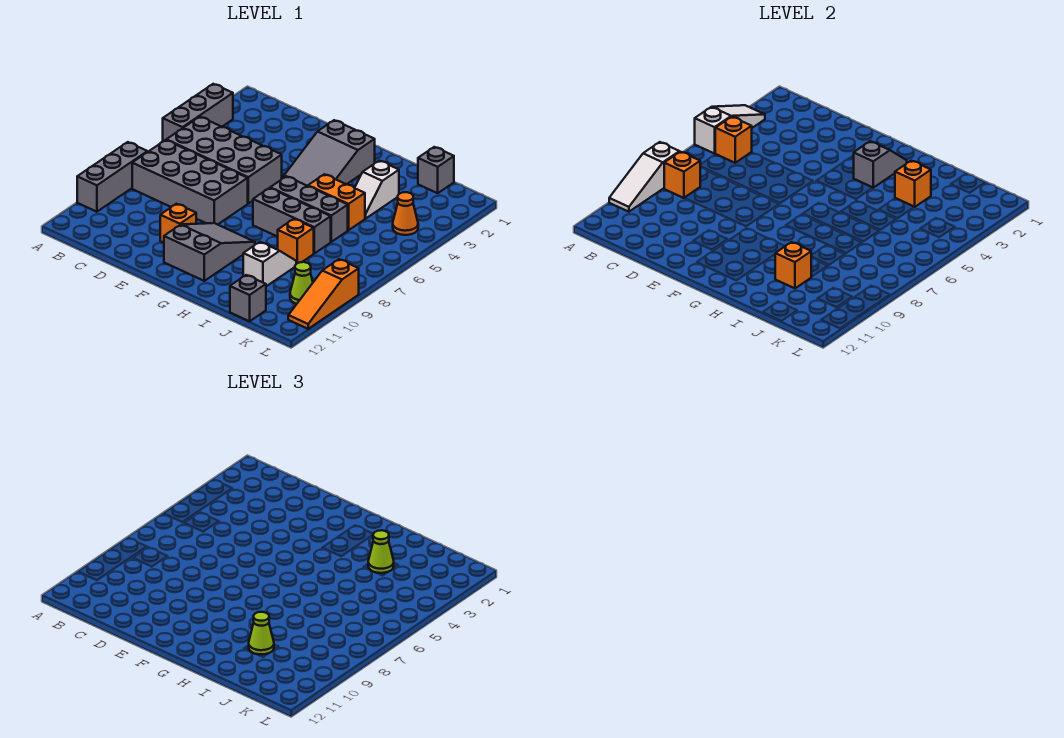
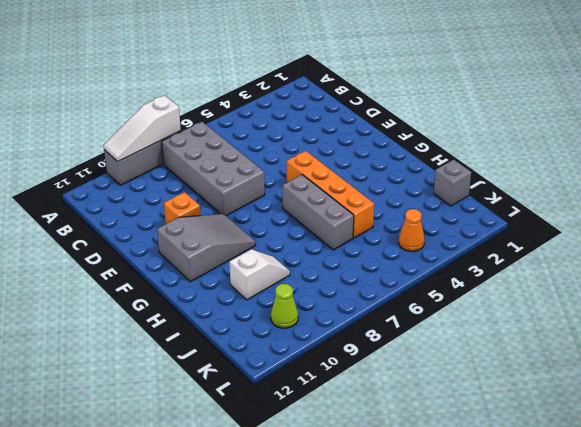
orange brick F5:I5 level 1 -> orange brick H5:I5 level 1
none -> grey brick A3:A5 level 1
none -> grey brick B5:E6 level 1
none -> grey slope F2:G4 level 1 top 2

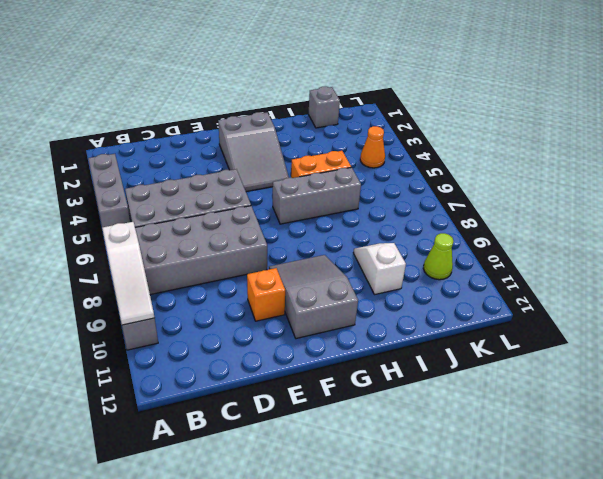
none -> grey brick G7:I7 level 1
none -> white slope I3:I4 level 1 top 3
none -> orange brick I8 level 1

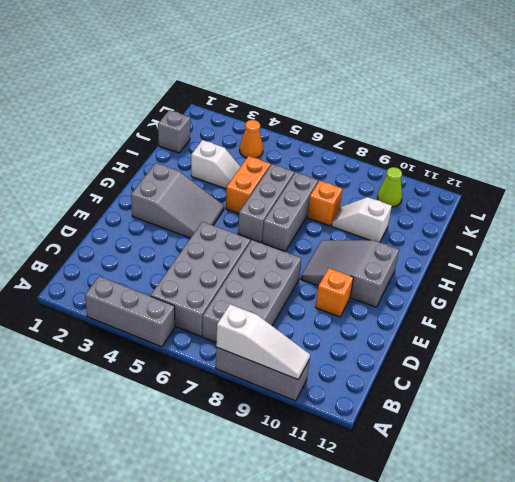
none -> grey brick J12 level 1
none -> orange slope L9:L11 level 1 top 9
none -> white slope A3:A5 level 2 top 5

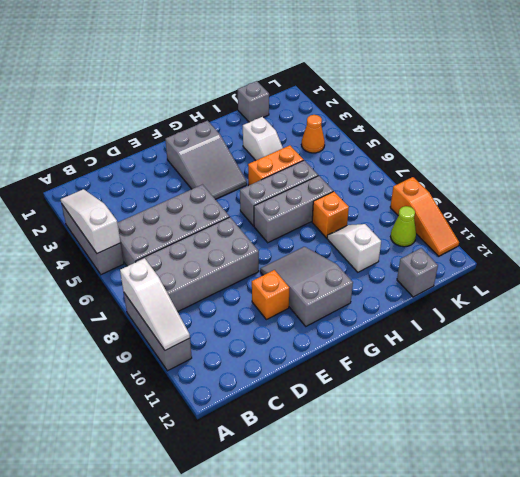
none -> orange brick B5 level 2
none -> orange brick B8 level 2
none -> grey slope G2:G3 level 2 top 3

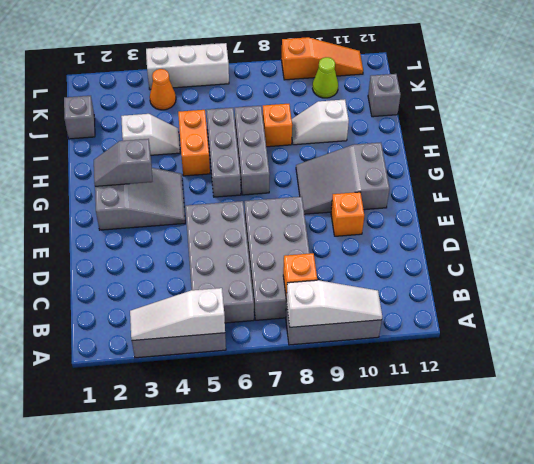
white brick L4:L6 level 1 -> none
none -> orange brick B5 level 2
none -> orange brick I3 level 2
none -> orange brick I10 level 2

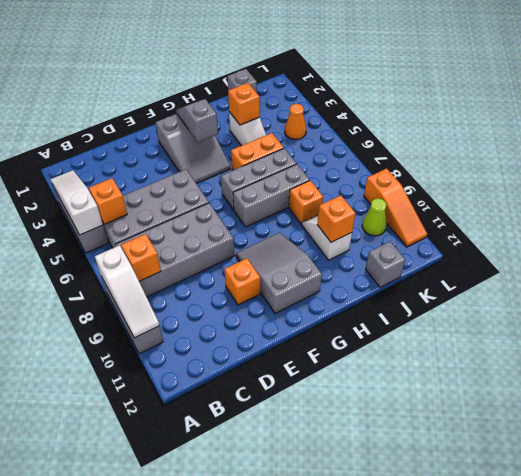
none -> lime cone I3 level 3
none -> lime cone I10 level 3

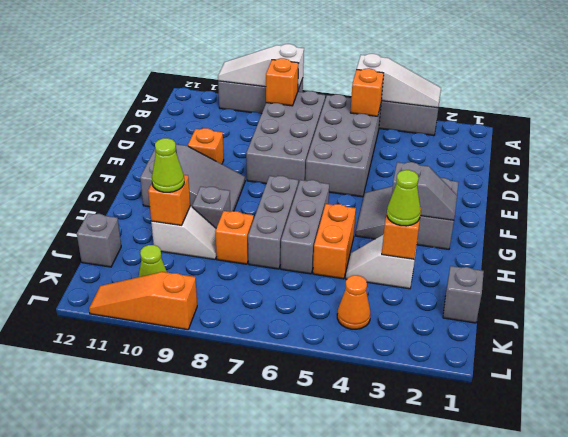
grey brick H9 level 1 -> none

